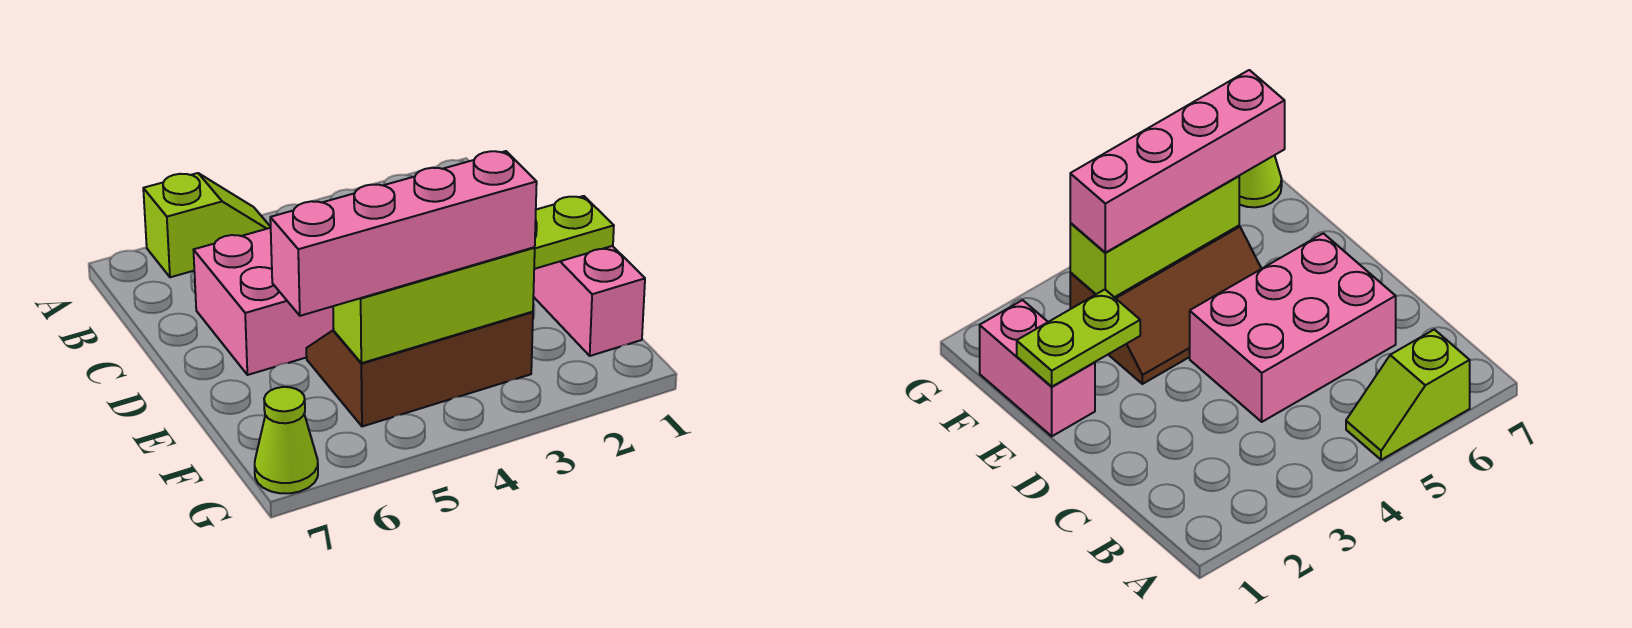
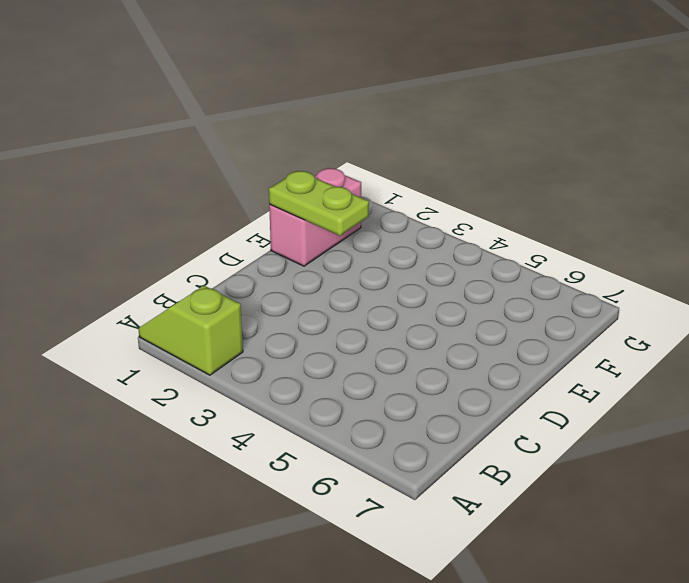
lime slope A1:A2 level 1 top 2 -> lime slope A5:A6 level 1 top 6
none -> pink brick C4:D6 level 1
none -> brown slope E3:F5 level 1 top F

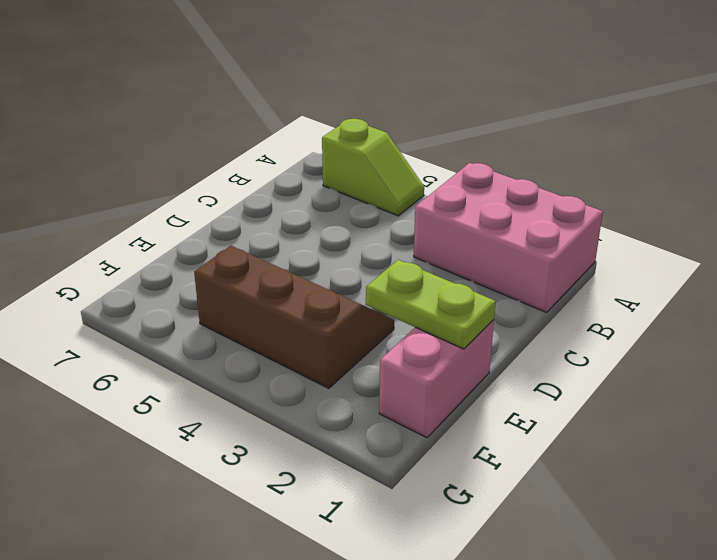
pink brick A1:B3 level 1 -> pink brick C4:D6 level 1
none -> lime cone G7 level 1
none -> lime brick F3:F5 level 2

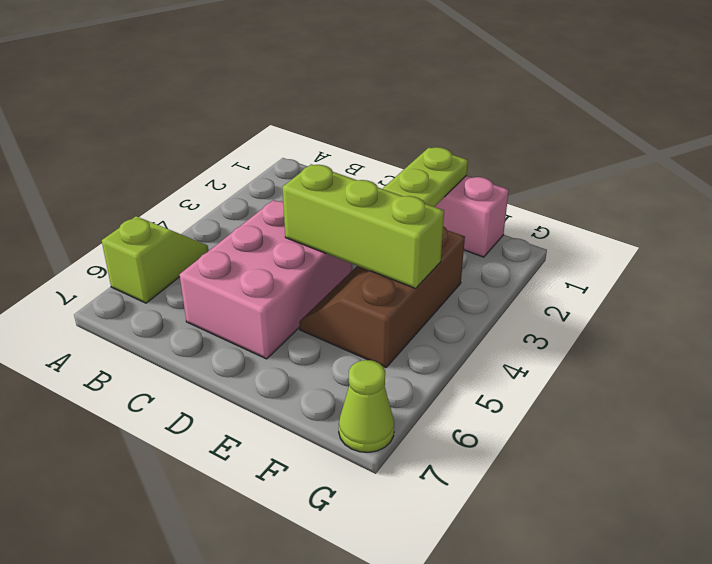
lime brick D4:F4 level 2 -> lime brick F3:F5 level 2
none -> pink brick F3:F6 level 3

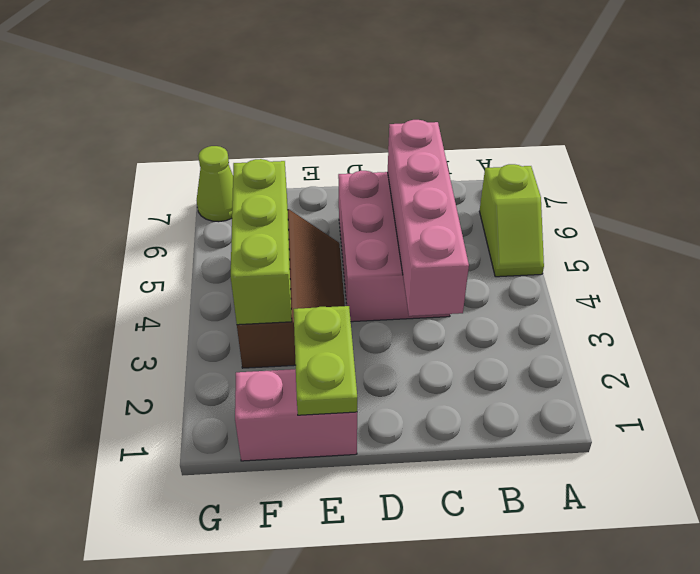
pink brick C3:C6 level 2 -> pink brick F3:F6 level 3

